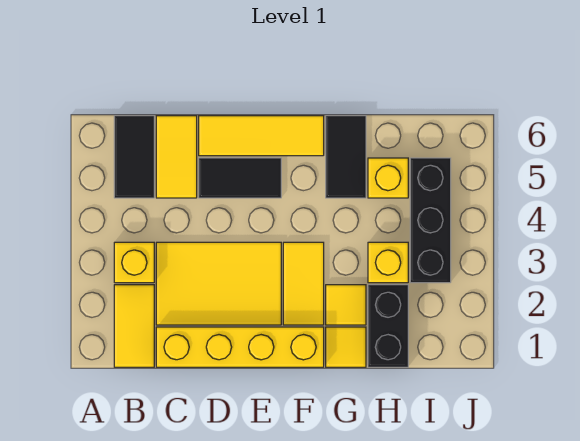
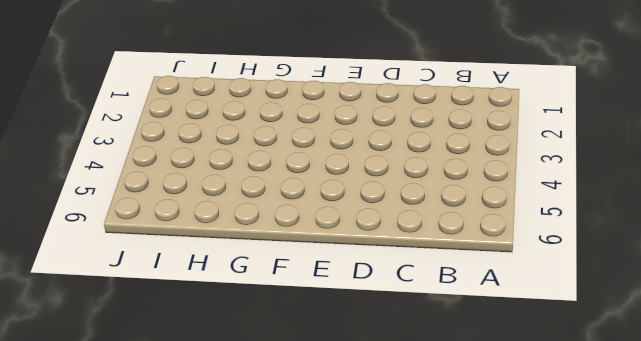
none -> yellow tile B1:B2 level 1
none -> yellow brick B3 level 1
none -> black tile B5:B6 level 1

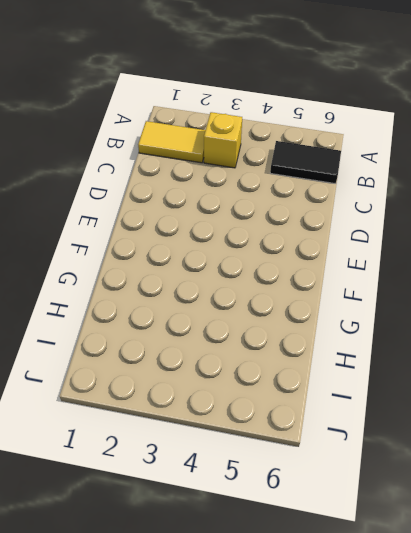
none -> yellow brick C1:F1 level 1
none -> yellow tile C2:E3 level 1
none -> yellow tile C5:C6 level 1

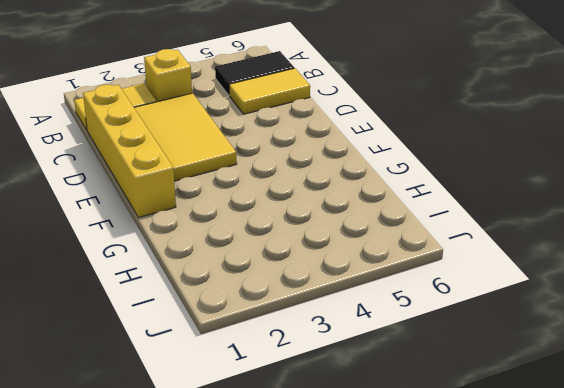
none -> black tile D5:E5 level 1
none -> yellow tile D6:F6 level 1
none -> yellow tile F2:F3 level 1

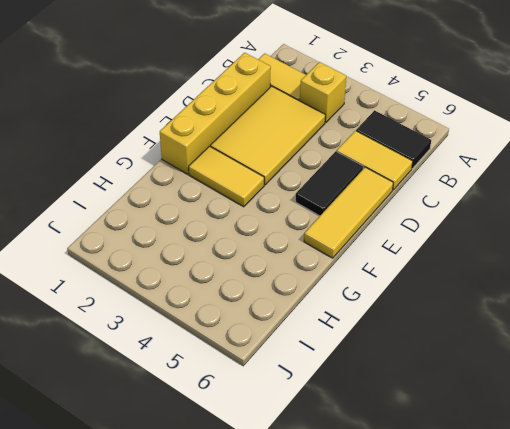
none -> yellow tile G1 level 1
none -> yellow tile G2 level 1
none -> black tile G5:G6 level 1

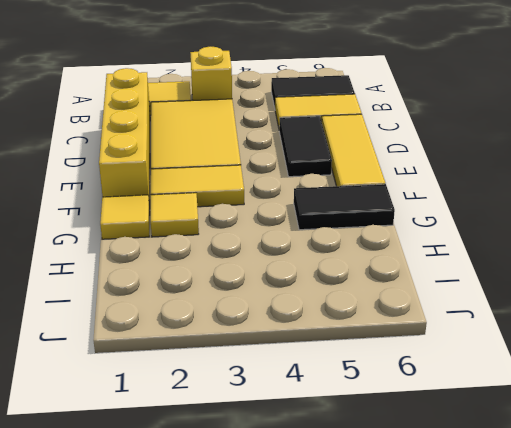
none -> black brick H1:H2 level 1
none -> yellow brick H3 level 1
none -> yellow brick H5 level 1

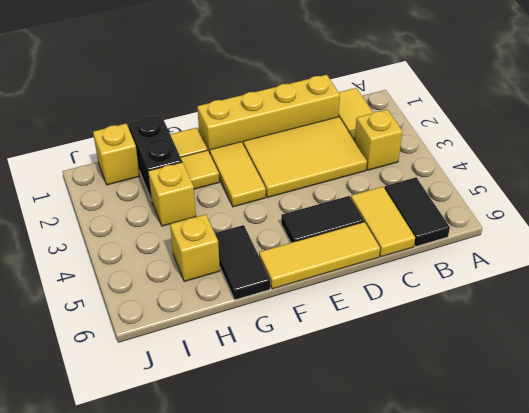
yellow brick I1 level 1 -> none
none -> black brick I3:I5 level 1

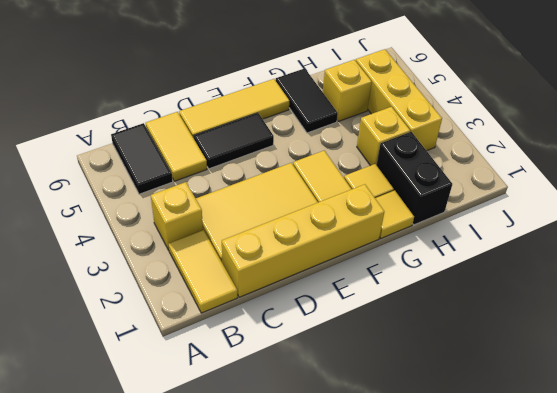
yellow brick I3:I5 level 1 -> black brick I3:I5 level 1

